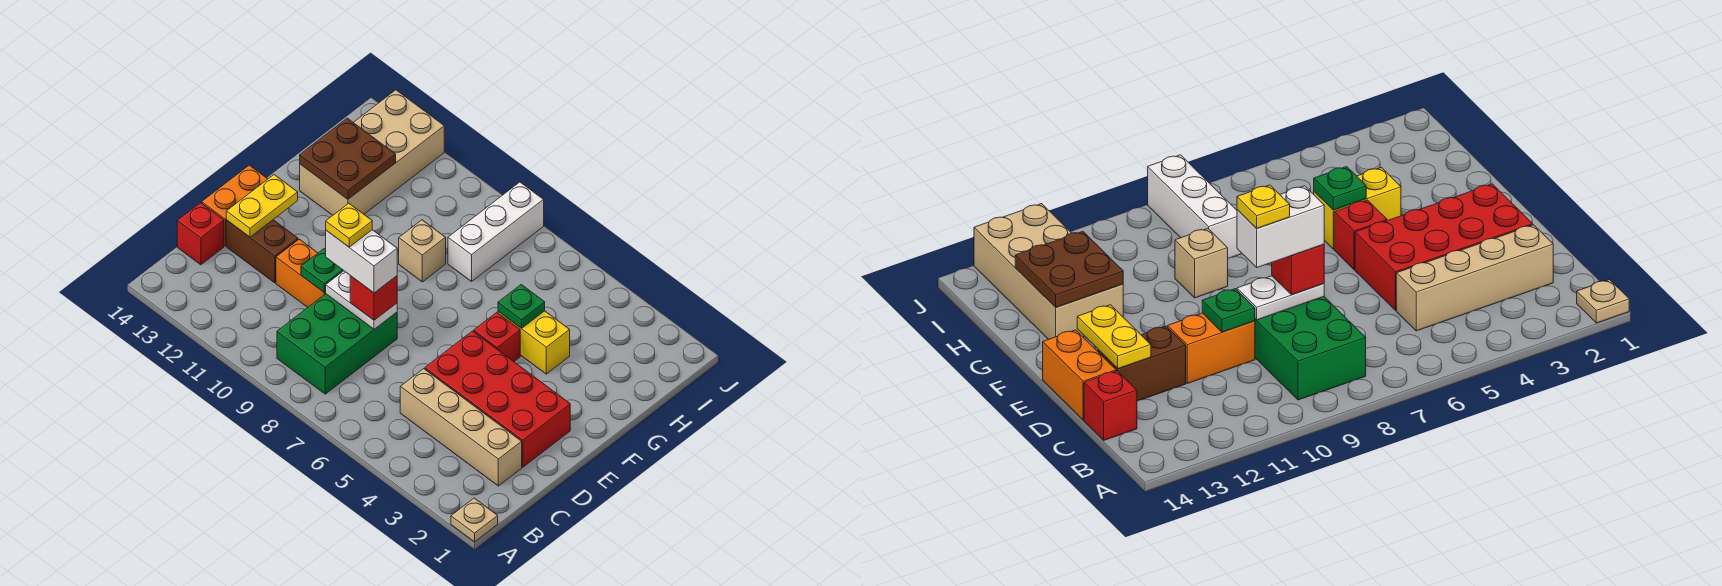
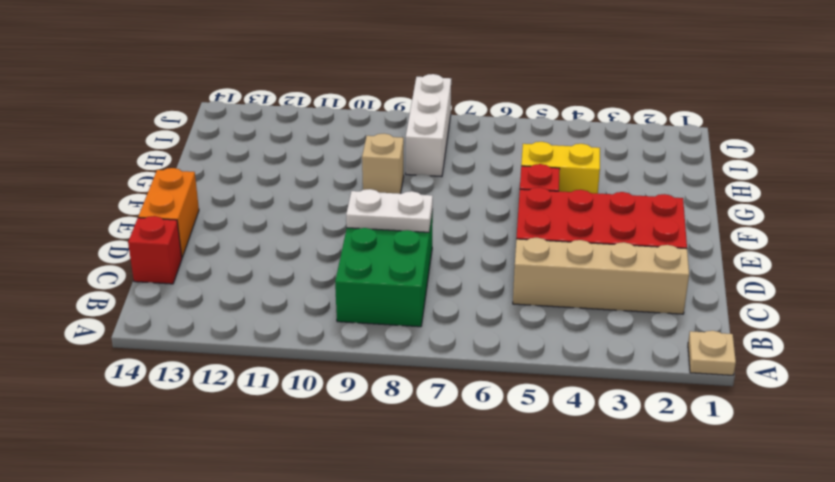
none -> orange brick D10:D11 level 1
none -> brown brick D12:D13 level 1
none -> tan brick G12:J13 level 1

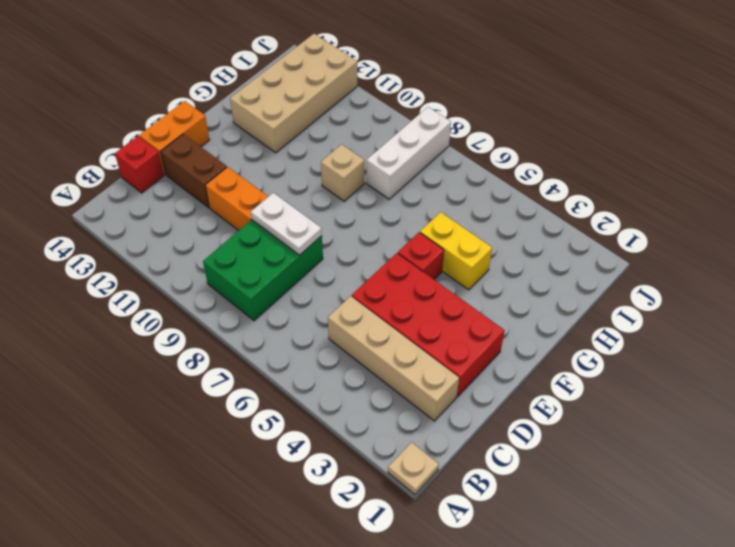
none -> green plate D10 level 2
none -> yellow plate D13:E13 level 2
none -> green plate G5 level 2

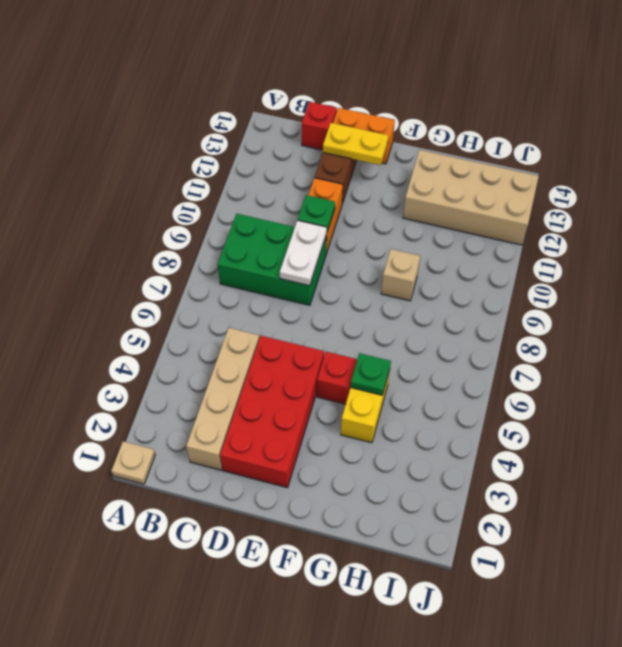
none -> white brick H8:J8 level 1
none -> brown plate G12:H13 level 2
none -> red brick D8 level 3

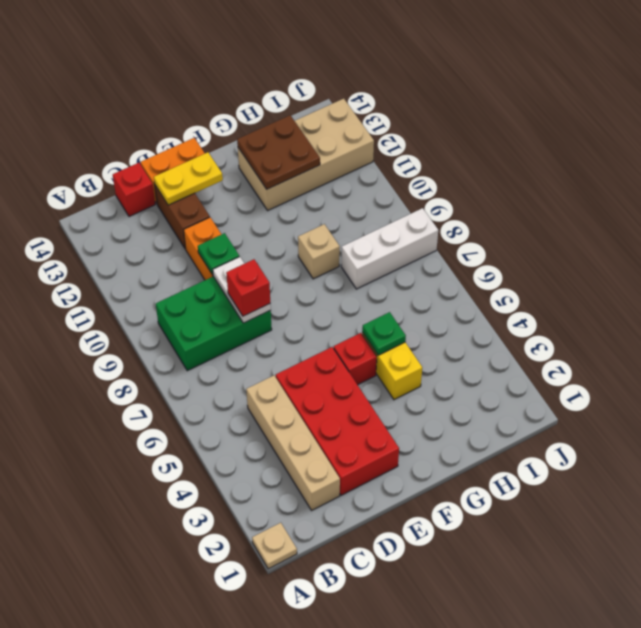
none -> white brick D8:D9 level 4
none -> yellow plate D9 level 5

